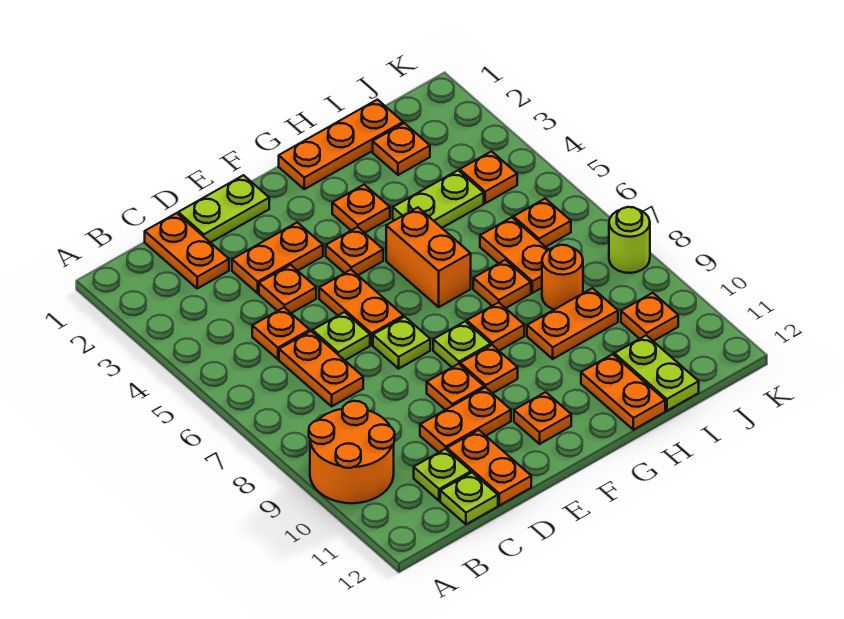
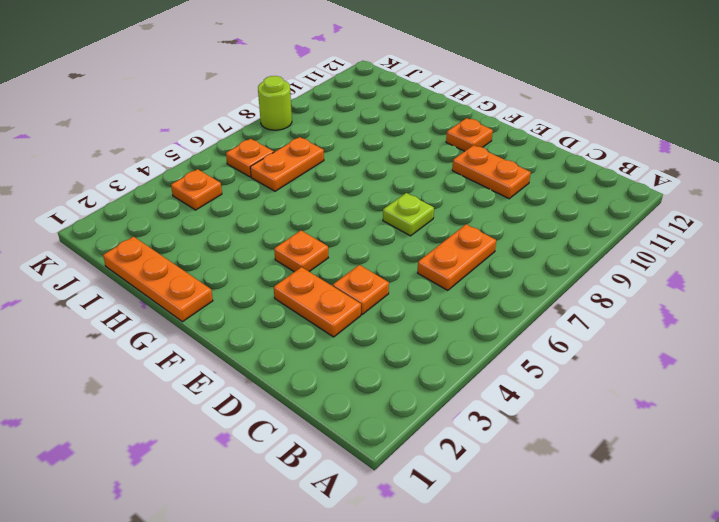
none -> orange round brick A9:B10 level 1
none -> orange plate C1:C2 level 1
none -> orange plate C5 level 1
none -> lime plate C11 level 1

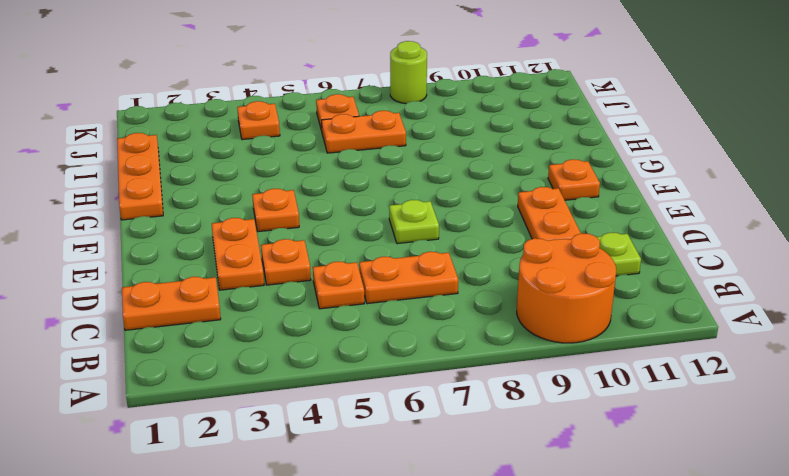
none -> lime plate C12 level 1
none -> lime plate D1:E1 level 1
none -> lime plate D6 level 1
none -> orange plate D11:D12 level 1

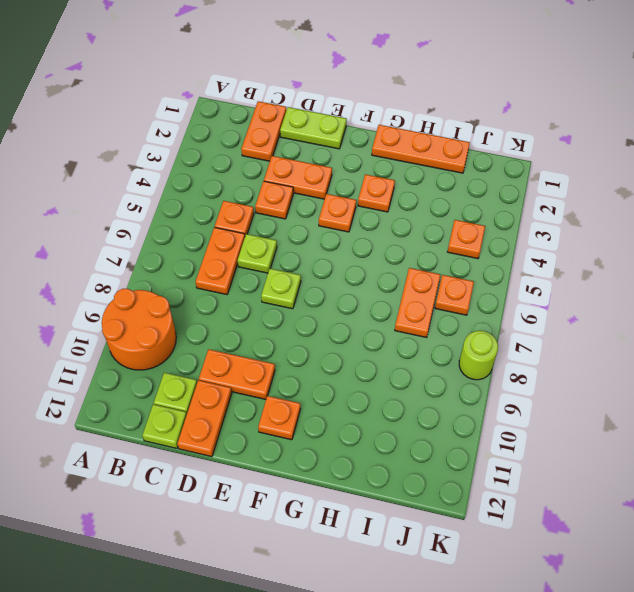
none -> orange plate E5:E6 level 1
none -> orange plate E9 level 1
none -> lime plate F8 level 1
none -> orange plate F9 level 1

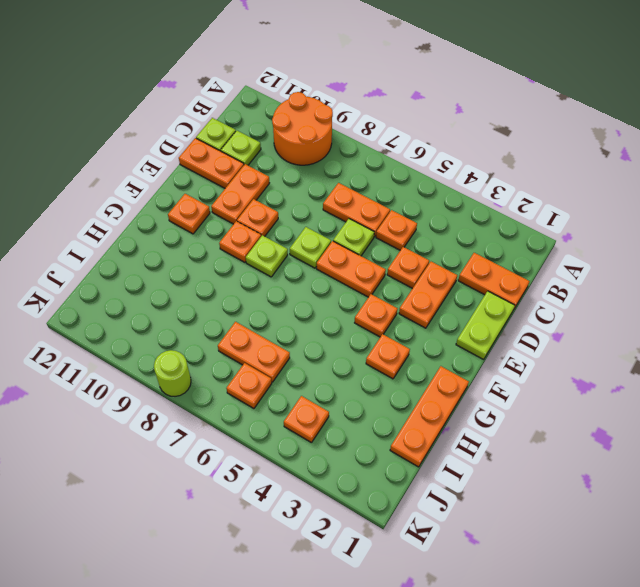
none -> orange brick G5:G6 level 1
none -> orange plate G8 level 1
none -> lime plate H4:I4 level 1
none -> orange plate H7 level 1

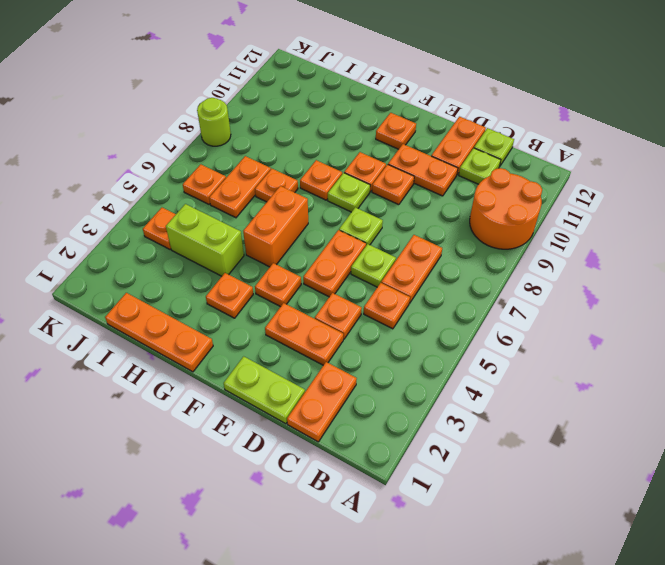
lime brick H4:I4 level 1 -> lime plate H4:I4 level 1
none -> orange plate H9:I9 level 1
none -> orange plate H11:H12 level 1
none -> orange plate I2 level 1
none -> orange round brick I8 level 1

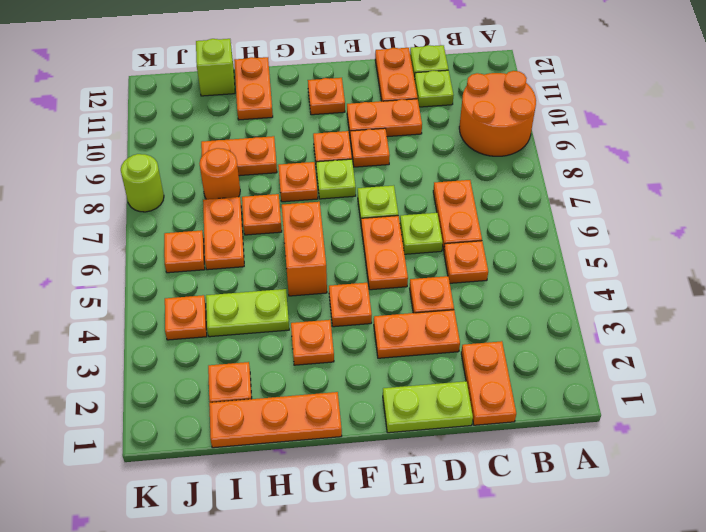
lime brick I12 level 1 -> lime plate I11:I12 level 1
none -> orange plate J10 level 1

